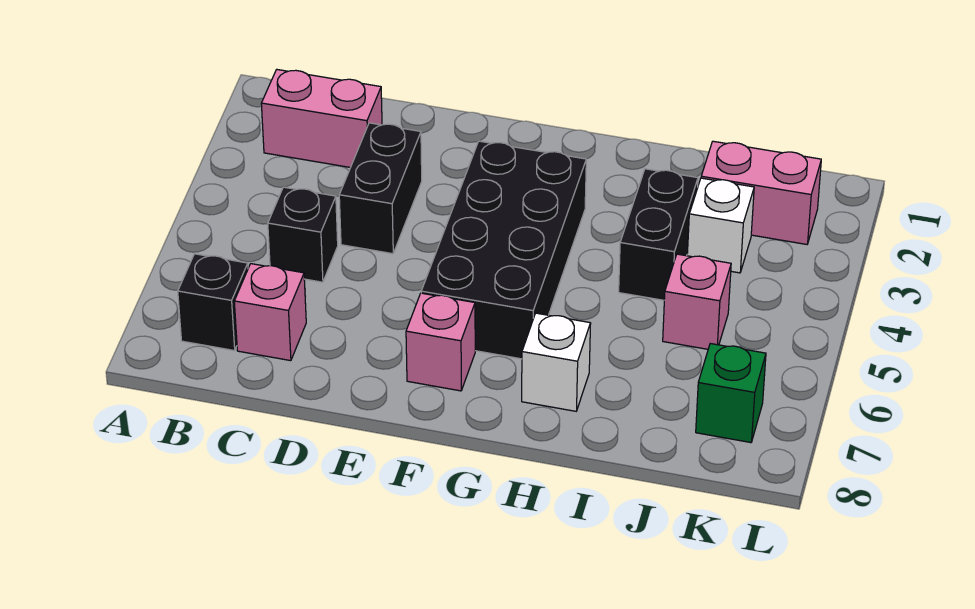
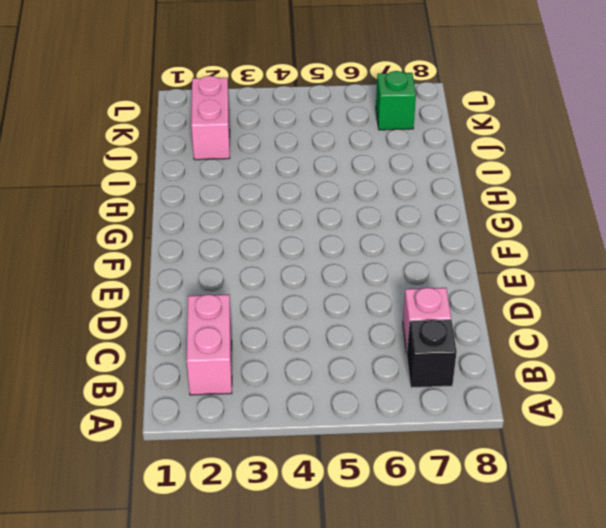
none -> black brick C5 level 1
none -> black brick D3:D4 level 1
none -> black brick F3:G6 level 1

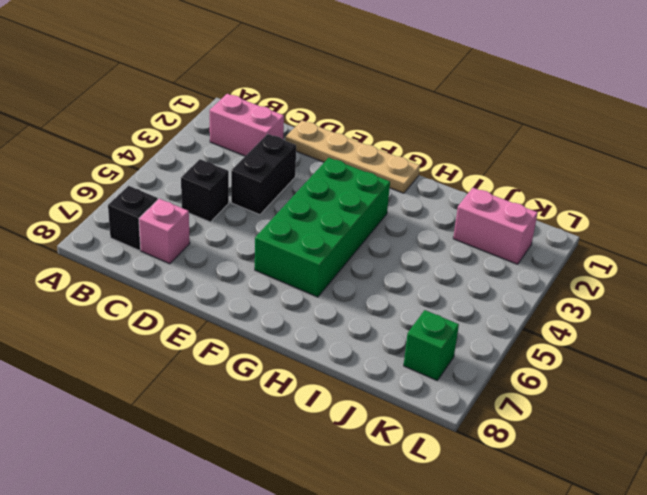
tan plate D1:G1 level 1 -> none
green brick F3:G6 level 1 -> black brick F3:G6 level 1
none -> pink brick F7 level 1
none -> white brick H7 level 1
none -> black brick I3:I4 level 1

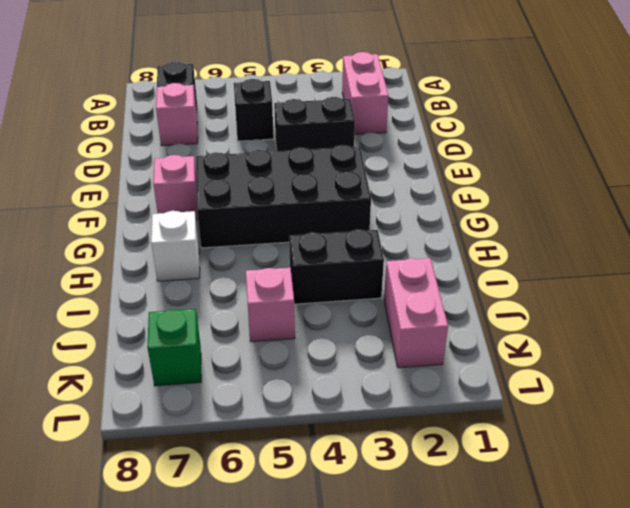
none -> white brick J3 level 1

